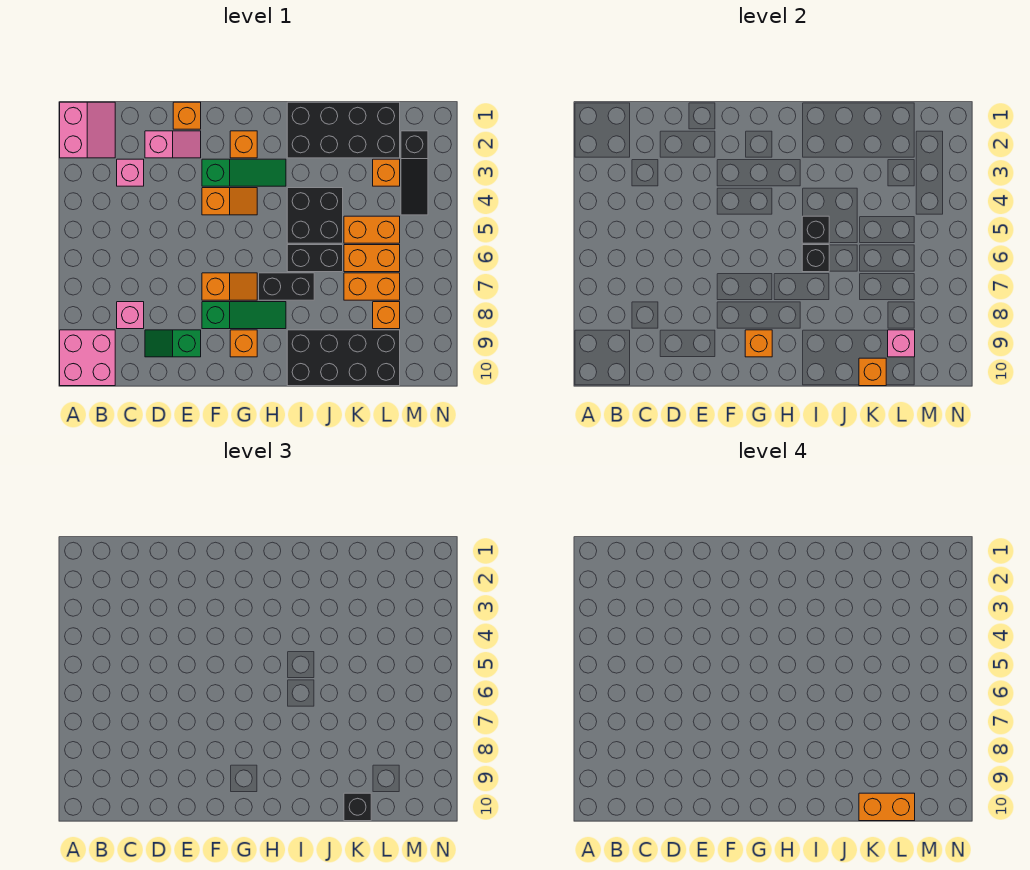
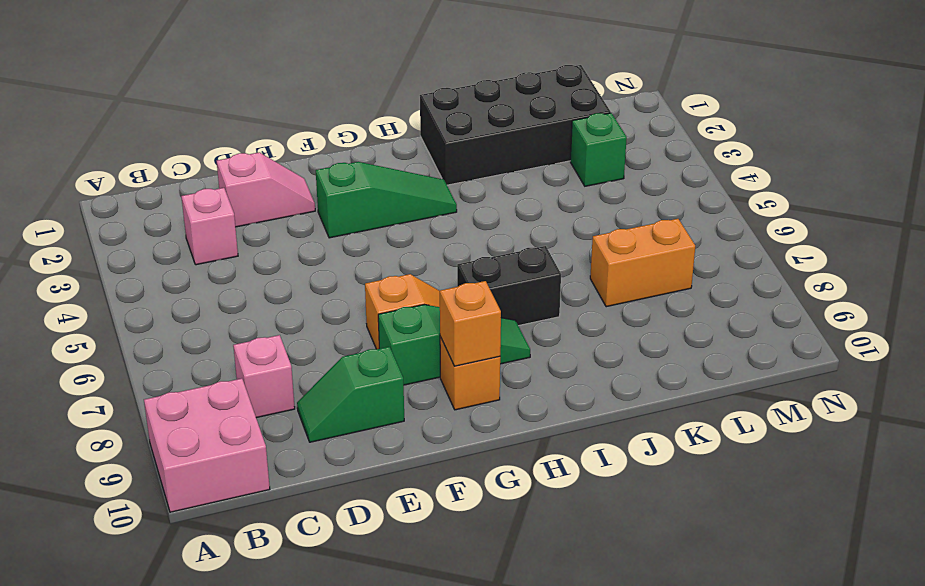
green brick L3 level 1 -> orange brick L3 level 1
none -> pink slope A1:B2 level 1 top A
none -> orange brick E1 level 1
none -> orange slope F4:G4 level 1 top F
none -> orange brick G2 level 1

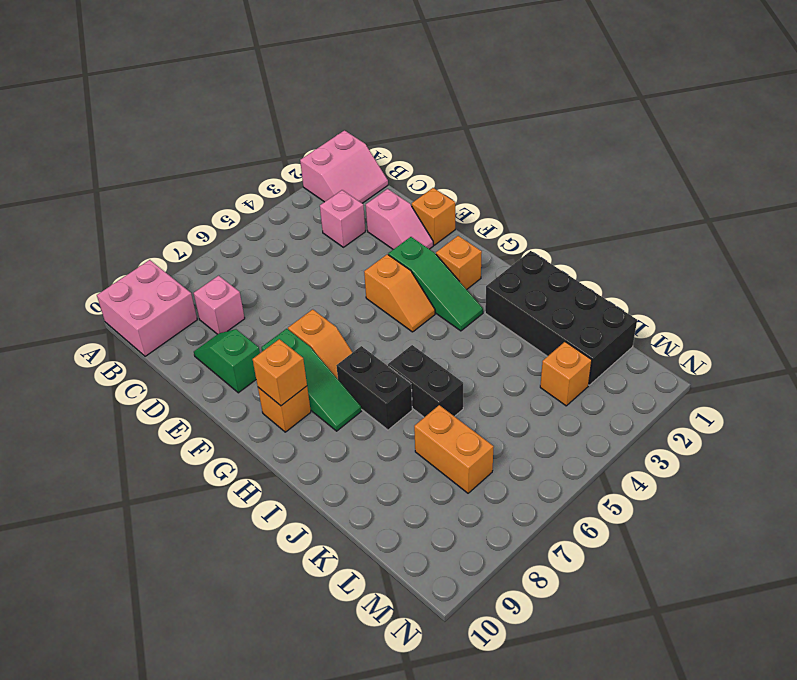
none -> black brick I4:J5 level 1
none -> black brick I9:L10 level 1
none -> orange brick K5:L5 level 1
none -> orange brick K6:L6 level 1

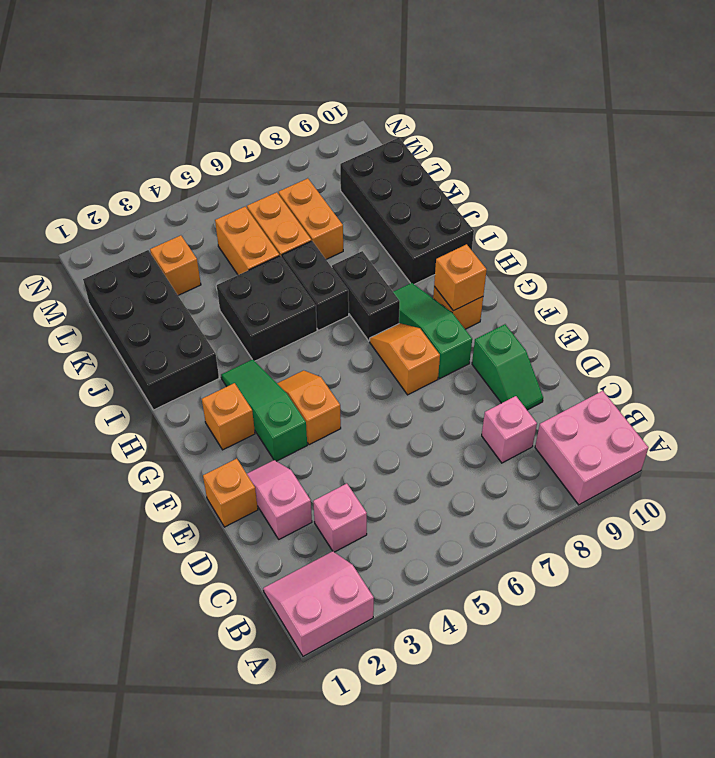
none -> orange brick L8 level 1
none -> black slope M2:M4 level 1 top 2
none -> black brick I5 level 2
none -> black brick I6 level 2

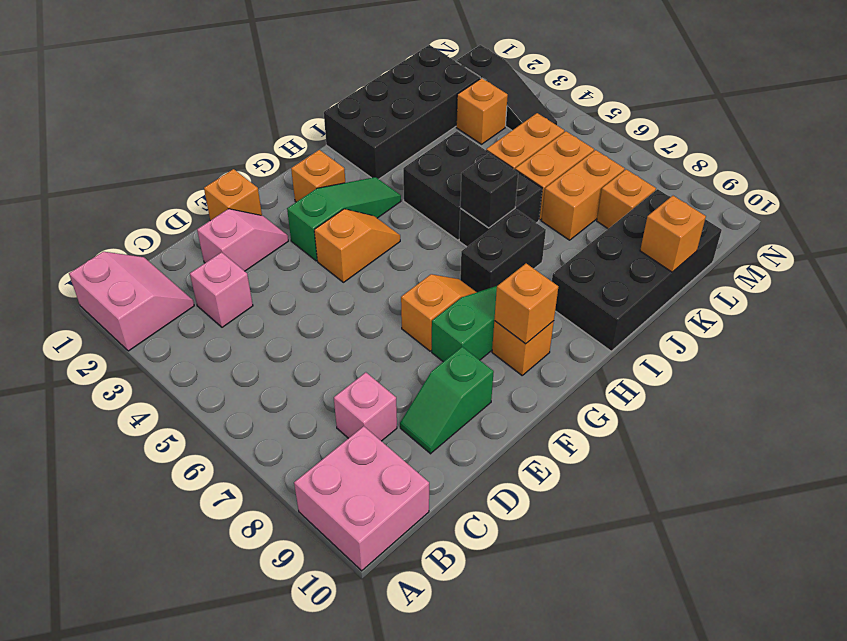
none -> black brick I5 level 2
none -> pink brick L9 level 2
none -> black brick K10 level 3
none -> orange brick K10:L10 level 4

